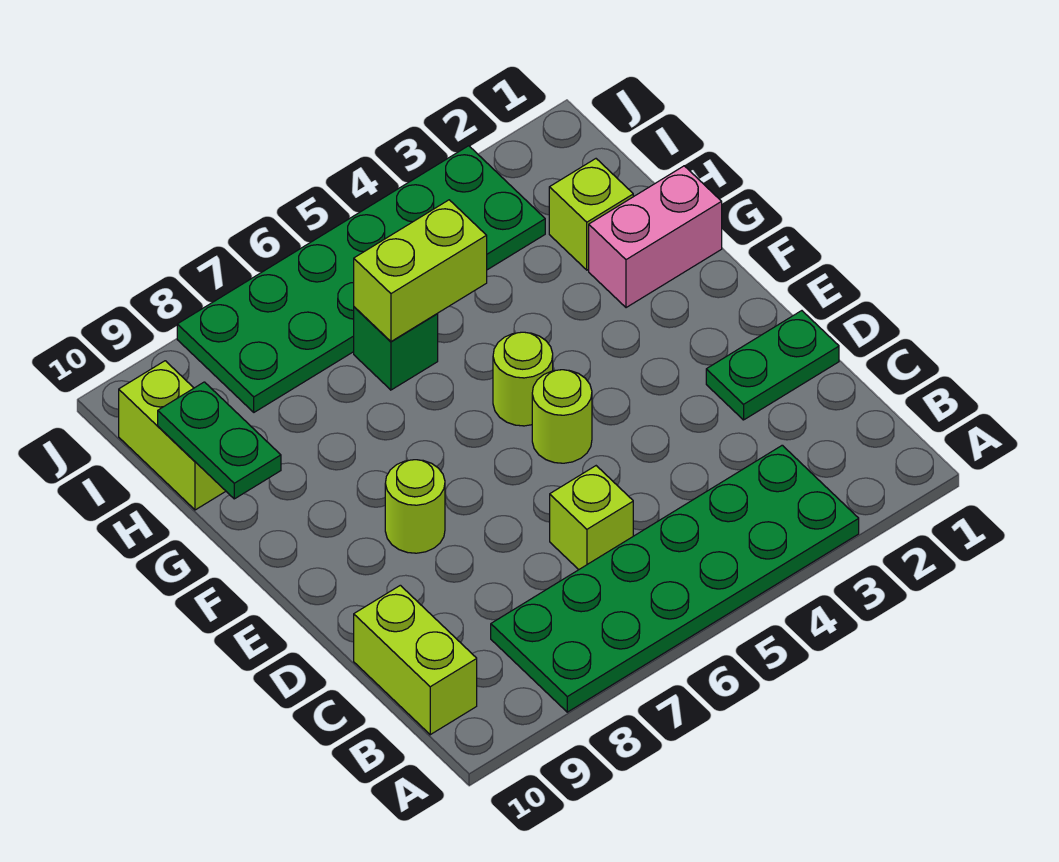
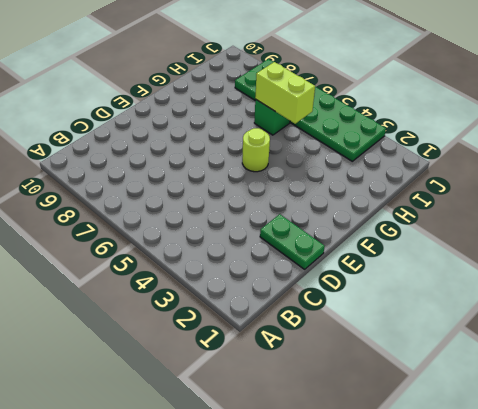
none -> green plate A3:B8 level 1
none -> lime brick B10:C10 level 1
none -> lime brick C6 level 1

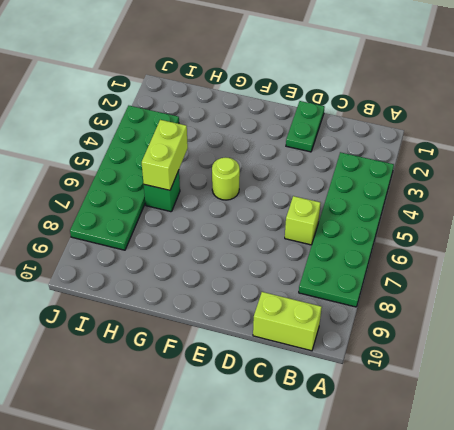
none -> lime round brick E5 level 1
none -> lime round brick E8 level 1
none -> pink brick G1:G2 level 1

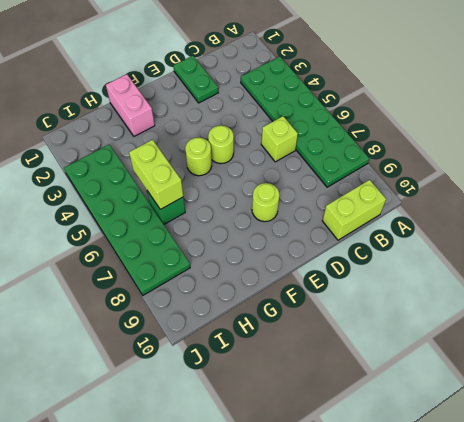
none -> lime brick H2 level 1
none -> lime brick H10:I10 level 1
none -> green plate G10:H10 level 2

